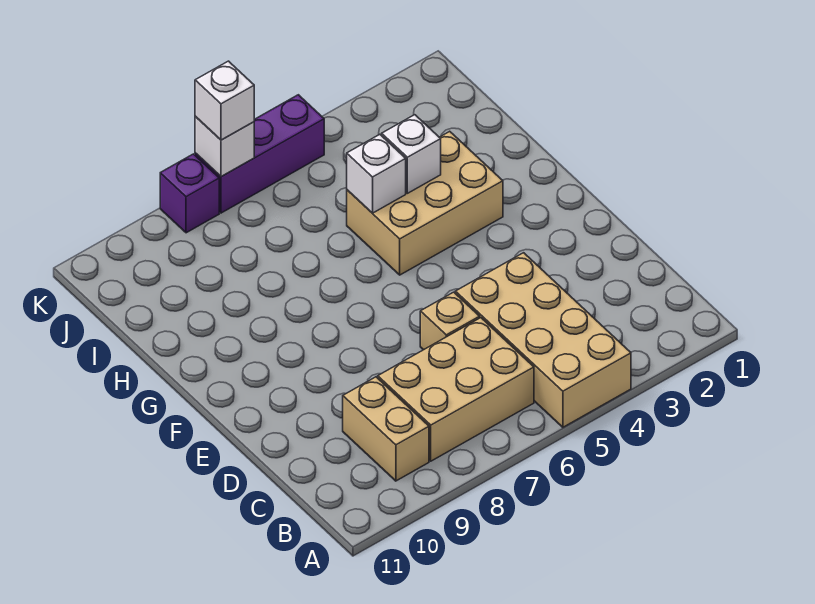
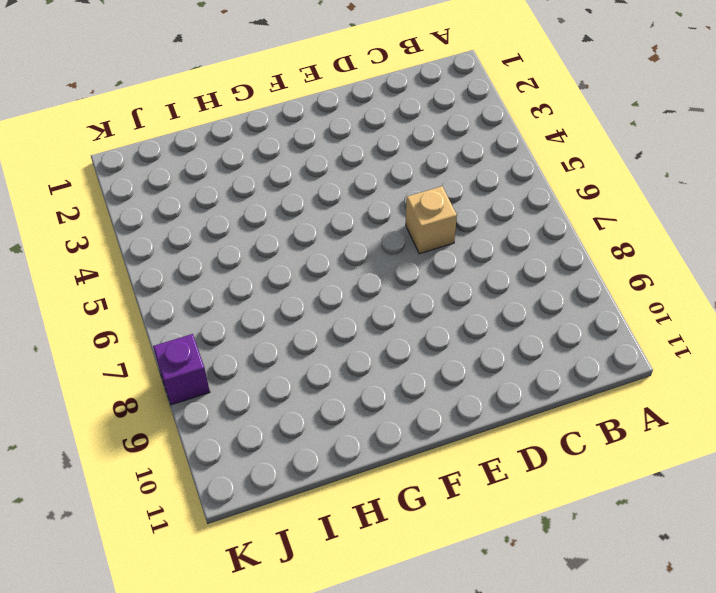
none -> tan brick A4:D5 level 1
none -> tan brick B6:C8 level 1

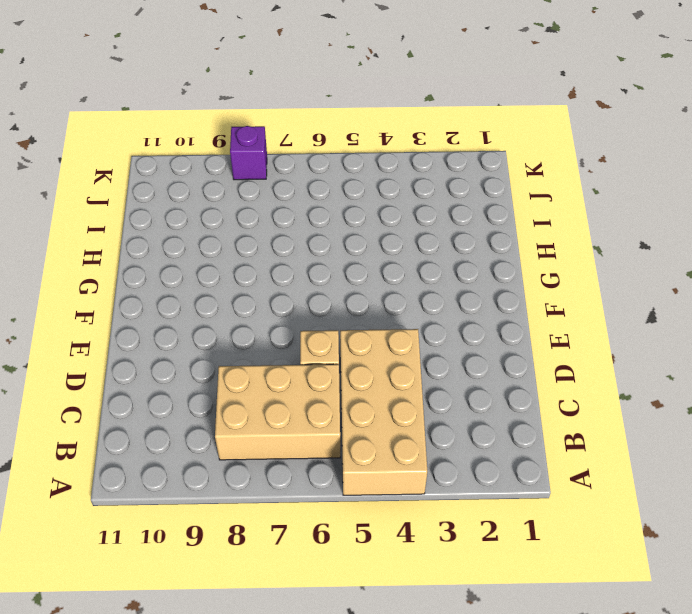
none -> tan brick B9:C9 level 1
none -> tan brick G3:H5 level 1

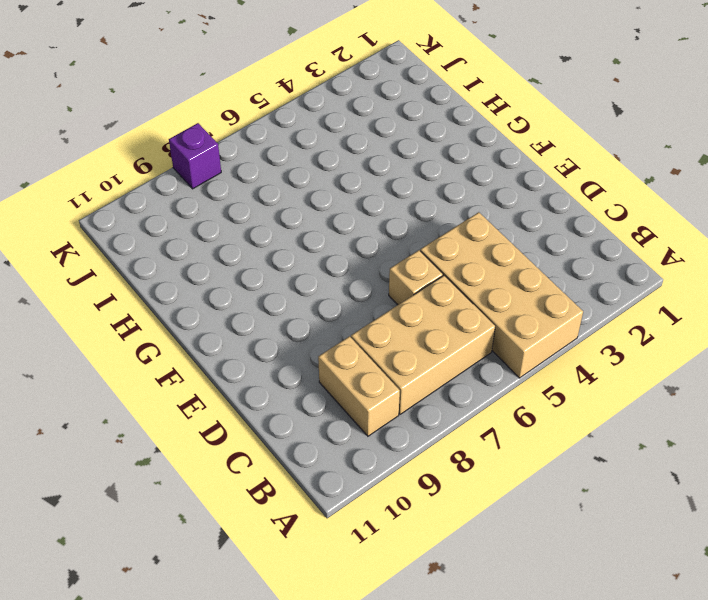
none -> tan brick G3:H5 level 1
none -> purple brick K5:K7 level 1

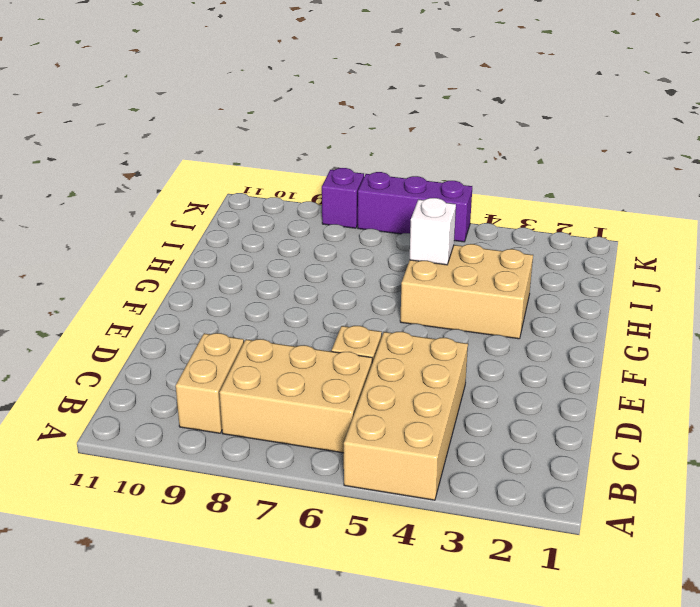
none -> white brick H4 level 2
none -> white brick K7 level 2

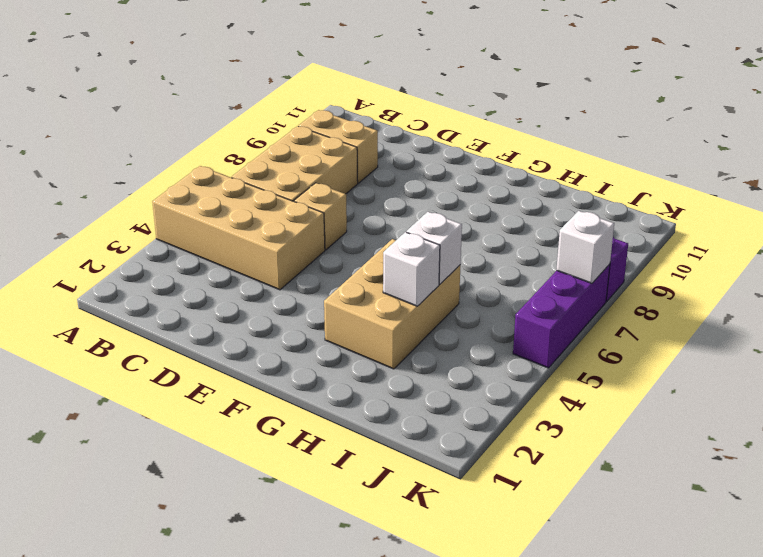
none -> white brick K7 level 3

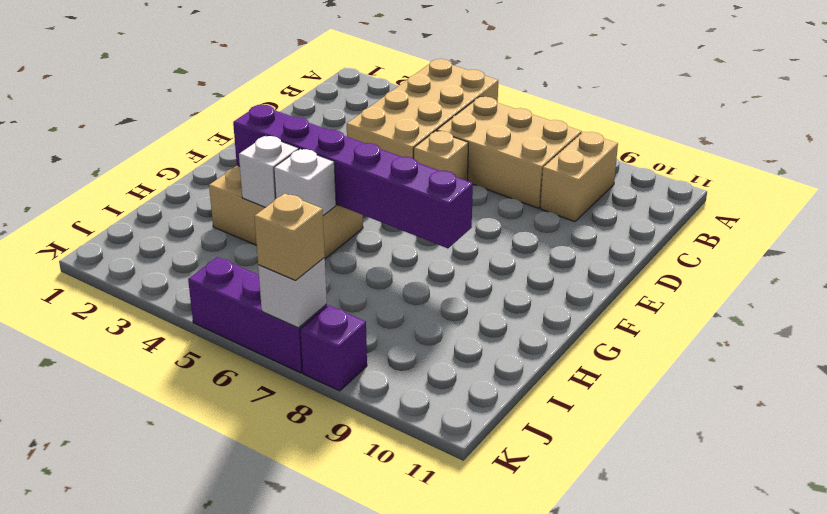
purple brick G3:G8 level 2 -> none
tan brick K7 level 3 -> white brick K7 level 3

